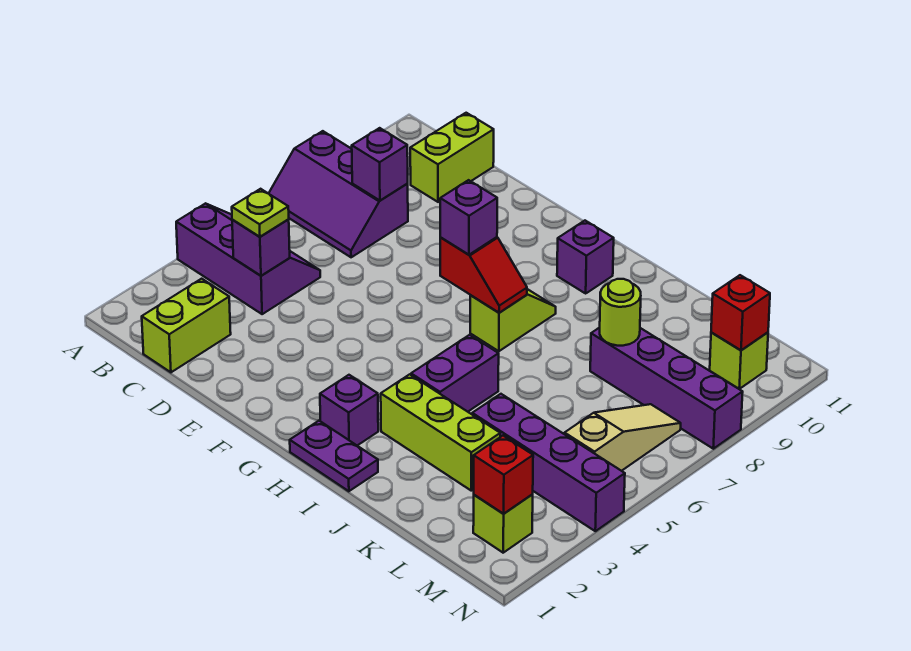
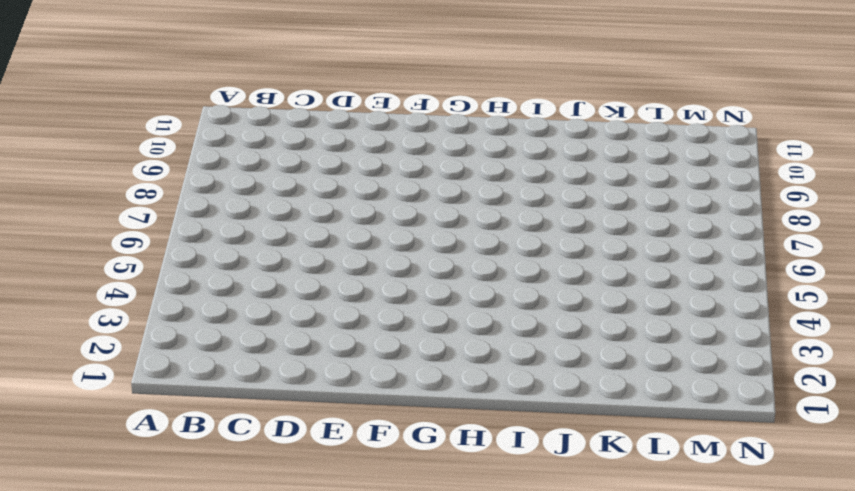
none -> purple slope A4:C5 level 1 top 4
none -> purple slope A7:C8 level 1 top 8
none -> lime brick C1:C2 level 1

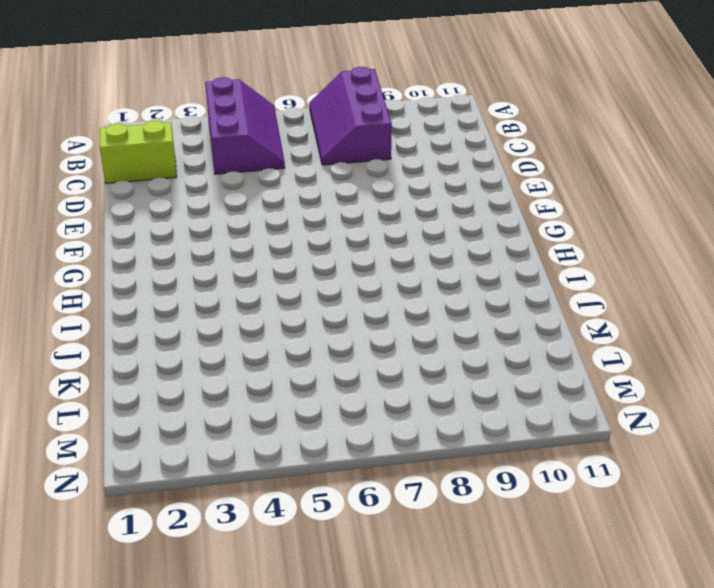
none -> lime brick C10:C11 level 1
none -> purple plate H1:I1 level 1
none -> purple brick H2 level 1

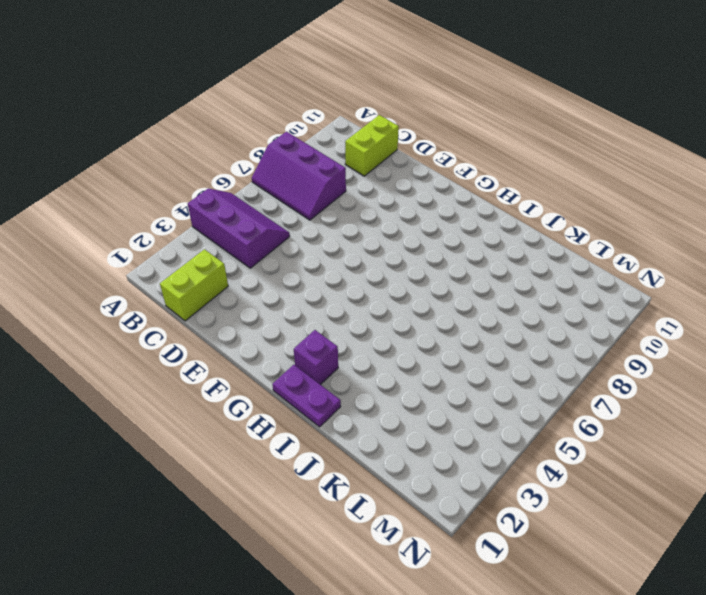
none -> lime slope H7:H8 level 1 top 7
none -> purple brick H10 level 1
none -> lime brick I3:K3 level 1

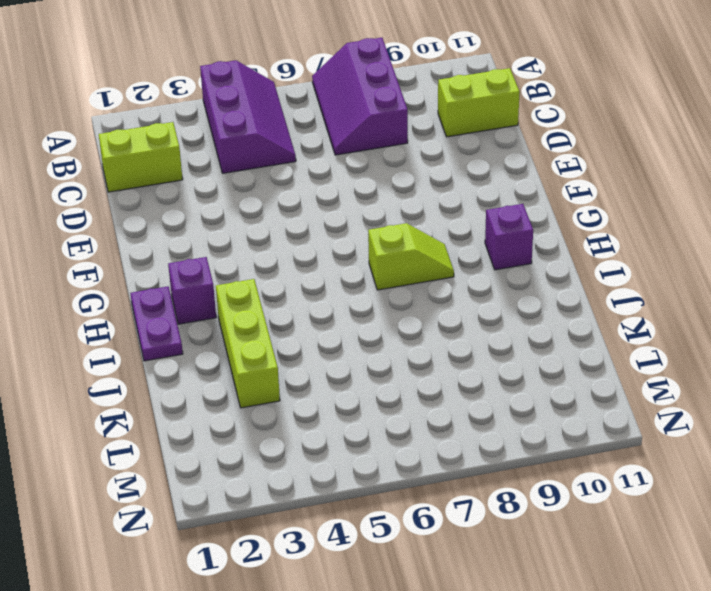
none -> purple brick I4:I5 level 1
none -> purple brick K4:N4 level 1
none -> purple brick K8:N8 level 1

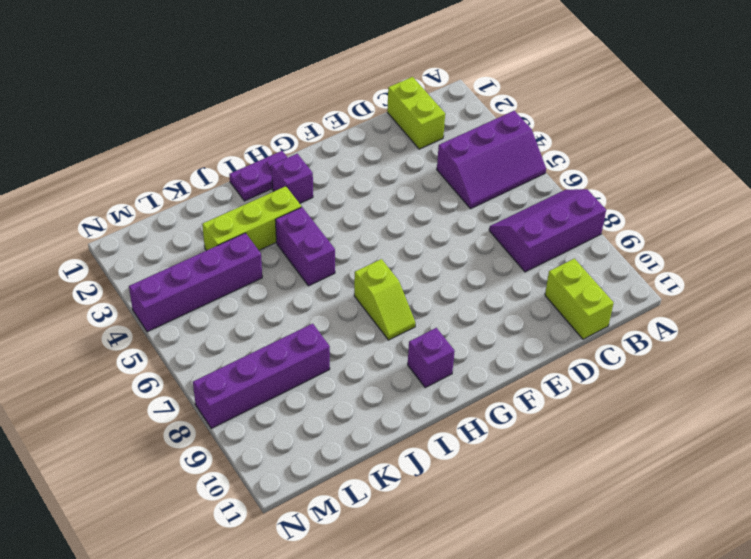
none -> lime brick M2 level 1
none -> tan slope M5:M7 level 1 top 5
none -> lime brick M10 level 1

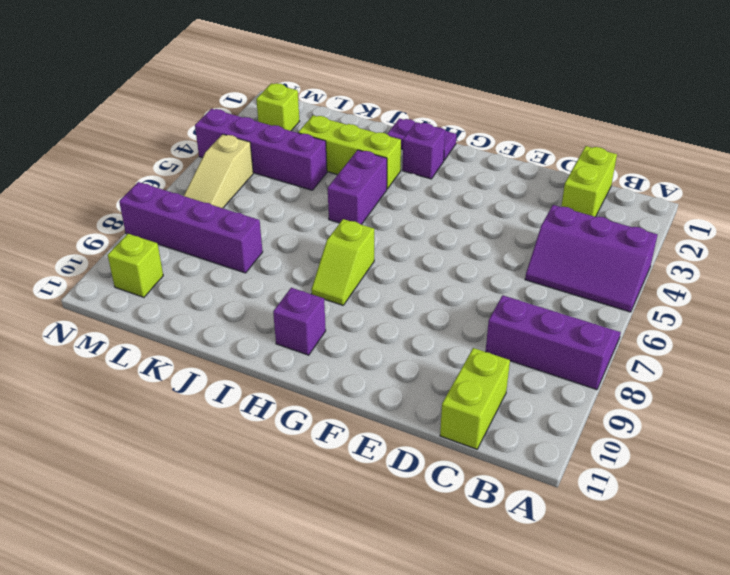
none -> purple brick C4 level 2
none -> purple brick C8 level 2
none -> red slope G7:H7 level 2 top G

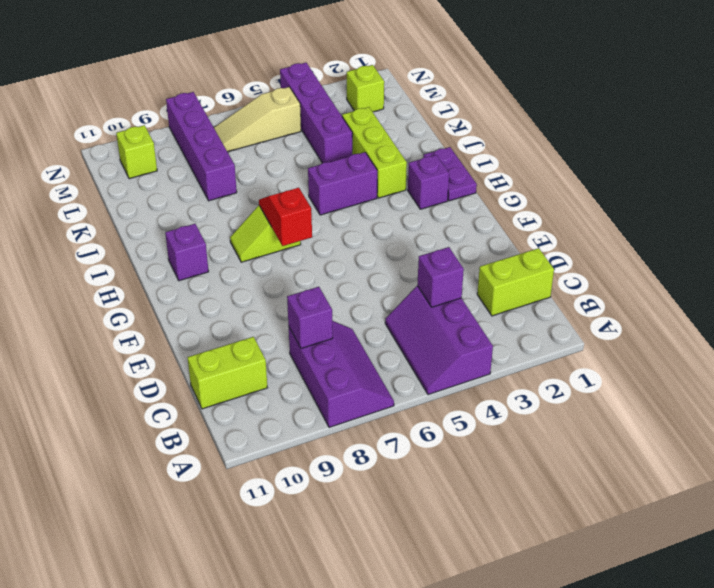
none -> lime round brick K8 level 2
none -> red brick M2 level 2
none -> red brick M10 level 2

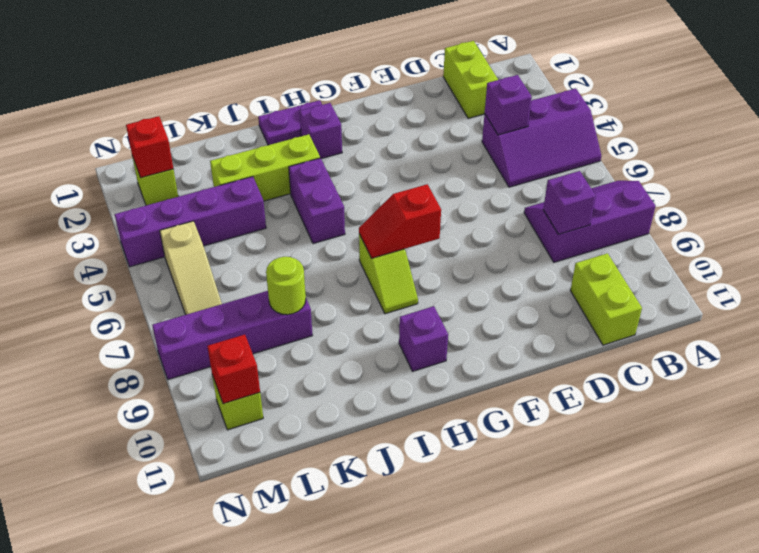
none -> lime plate C4 level 3
none -> purple brick G7 level 3

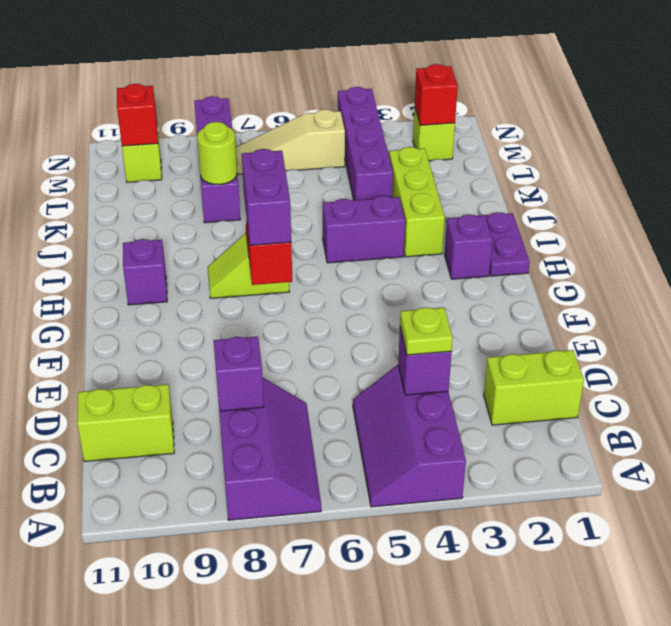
purple brick G7:H7 level 3 -> purple brick G7 level 3

